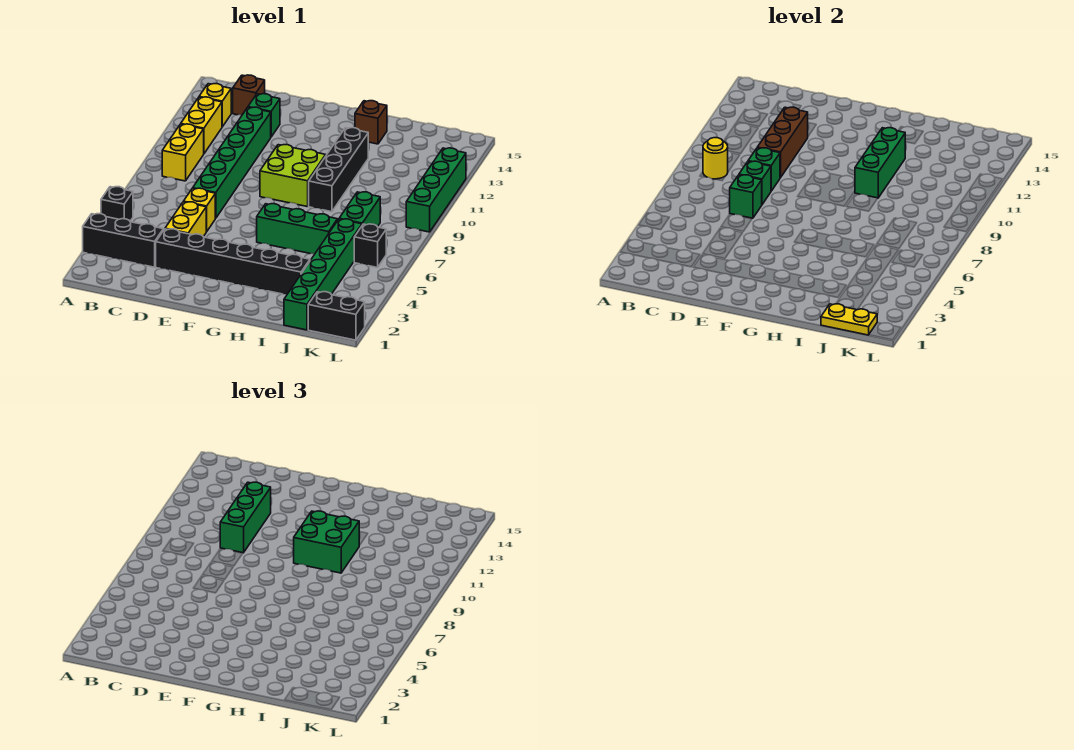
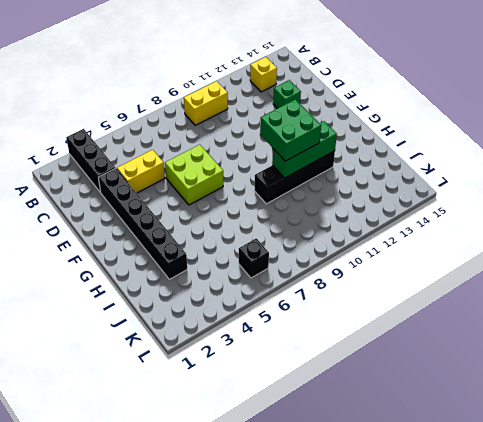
lime brick E6:F7 level 1 -> lime brick F9:G10 level 1
none -> black brick A5 level 1
none -> yellow brick B11:B12 level 1
none -> brown brick C14 level 1

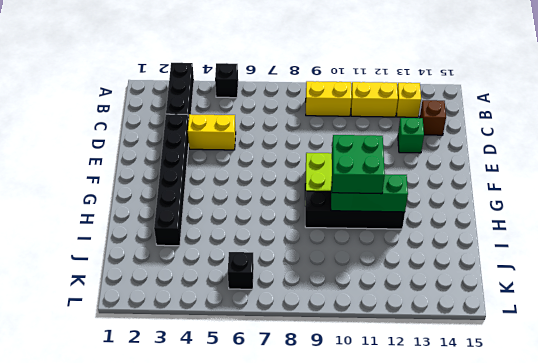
none -> yellow brick D6 level 1
none -> green brick D7:D12 level 1
none -> green brick G6:I6 level 1

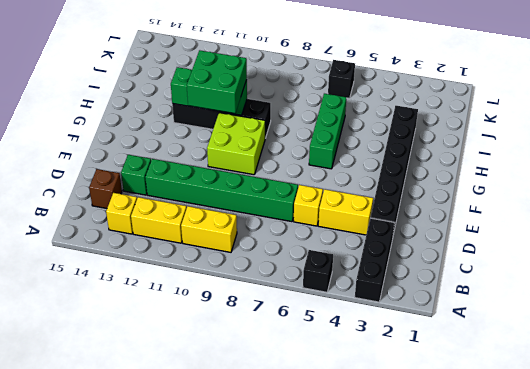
none -> brown brick H14 level 1
none -> green brick J1:J6 level 1
none -> green brick J7:J8 level 1

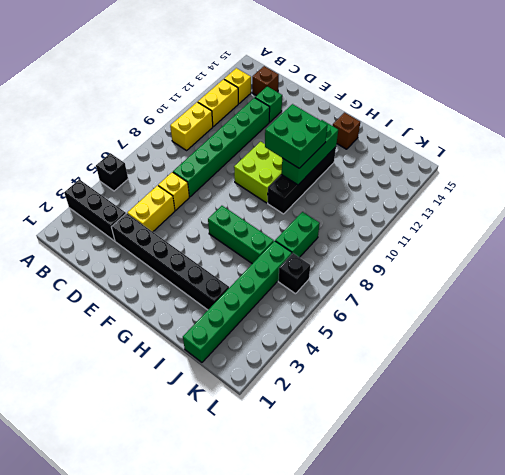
none -> black brick K1:L1 level 1
none -> green brick L9:L12 level 1
none -> yellow round brick B9 level 2

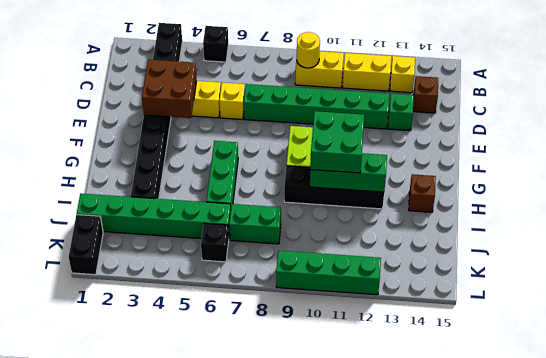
brown brick D3:E4 level 2 -> none
none -> green brick D7 level 2
none -> green brick D8 level 2
none -> green brick D9 level 2

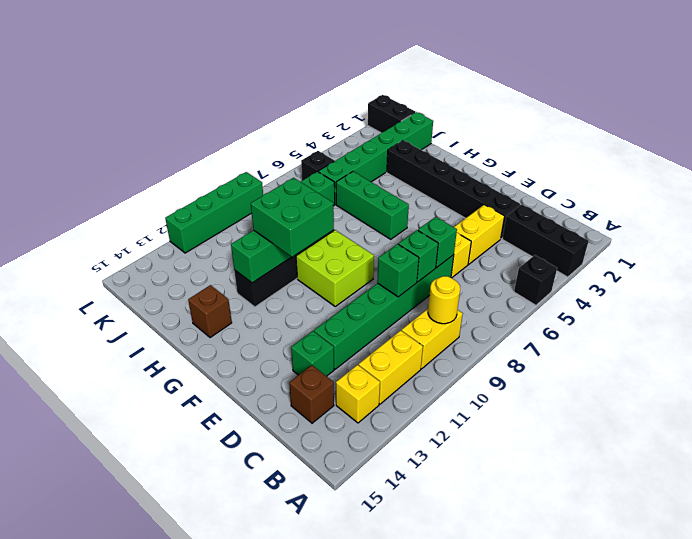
none -> brown brick D10:D12 level 2
none -> yellow plate J1:K1 level 2
none -> green brick D10:D12 level 3

